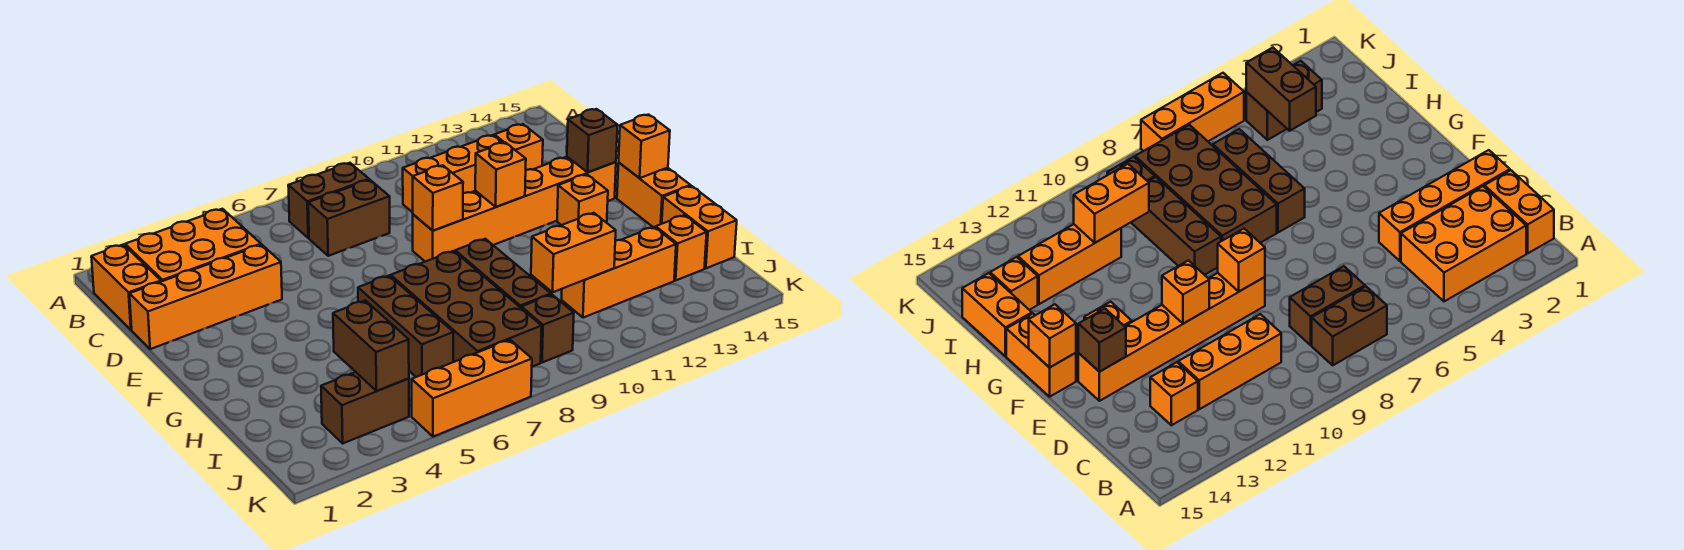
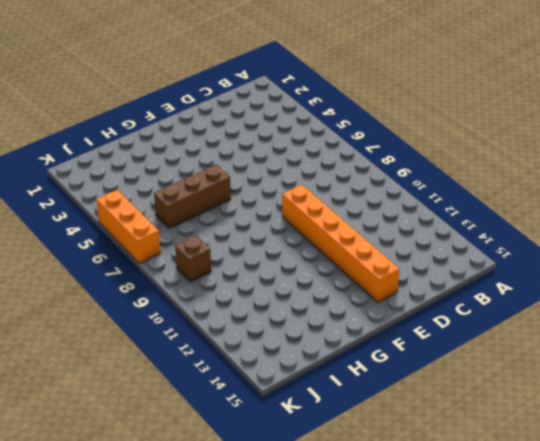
none -> orange brick B1:C1 level 1
none -> orange brick B2:C4 level 1
none -> brown brick B7:B8 level 1

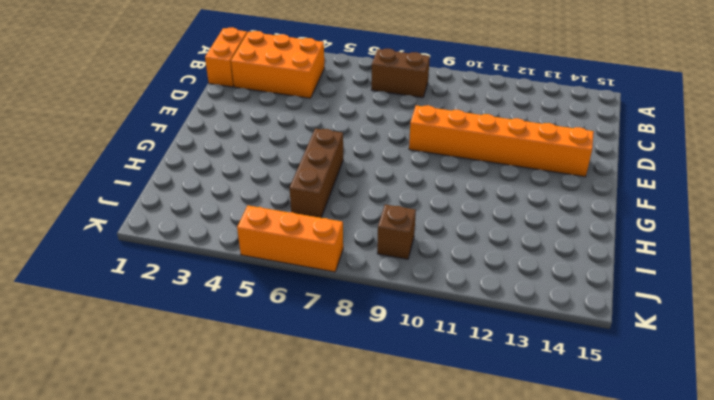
none -> brown brick C7:C8 level 1
none -> orange brick C10:C12 level 1
none -> orange brick C13 level 1

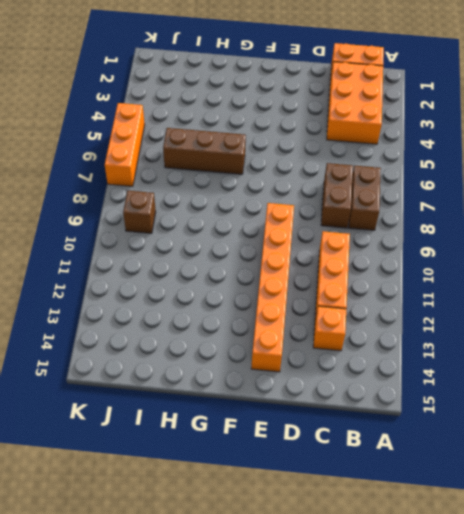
none -> orange brick D1:D4 level 1
none -> orange brick F13 level 1
none -> orange brick F15:G15 level 1

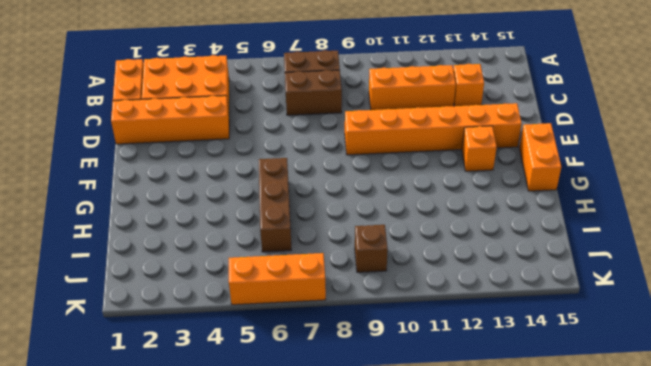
none -> brown brick G7:J8 level 1
none -> brown brick G9:I9 level 1
none -> orange brick H15:I15 level 1

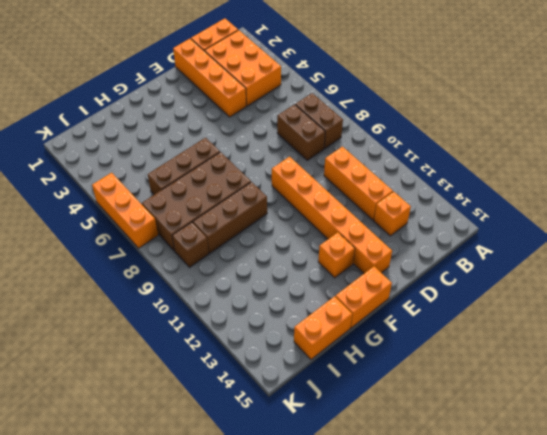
none -> orange brick I11:I13 level 1
none -> orange brick I14 level 1
none -> brown brick J3:J4 level 1

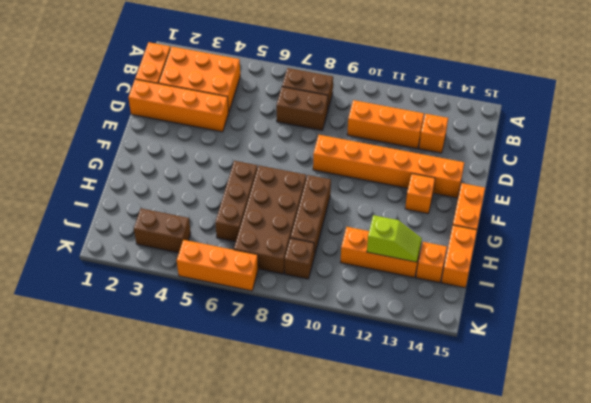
lime slope I12:I13 level 2 top 12 -> none
none -> orange brick E9 level 2
none -> orange brick E11 level 2
none -> brown brick E14 level 2

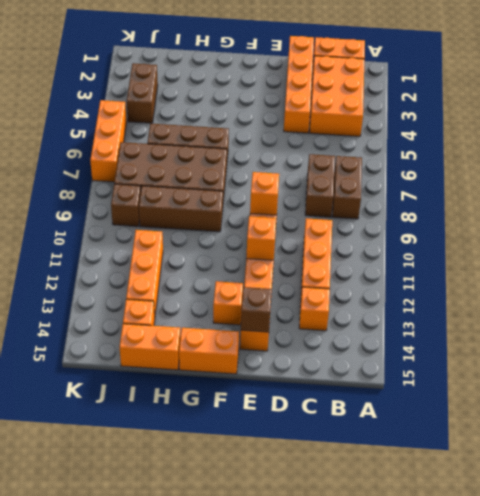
none -> orange brick F15 level 2
none -> brown brick I4:J4 level 2
none -> orange brick I10:I11 level 2

